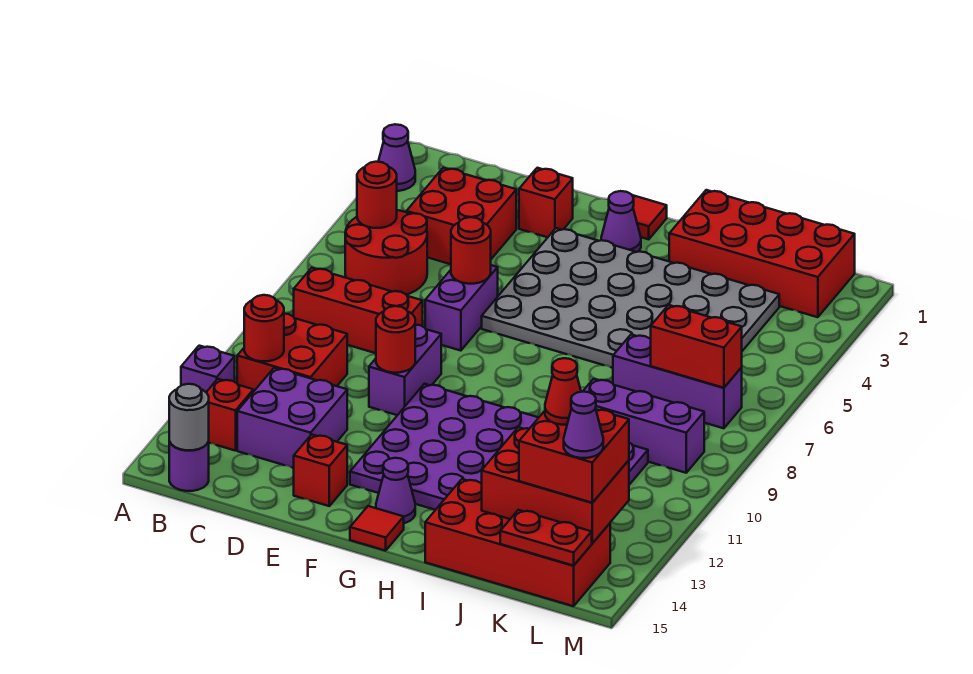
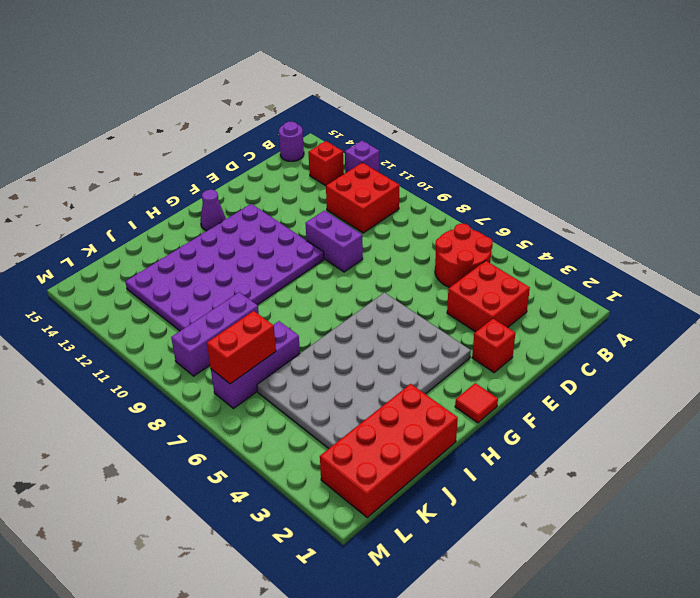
none -> purple cone A2 level 1
none -> red brick B8:D8 level 1
none -> purple brick C12:D13 level 1
none -> purple brick E6:E7 level 1

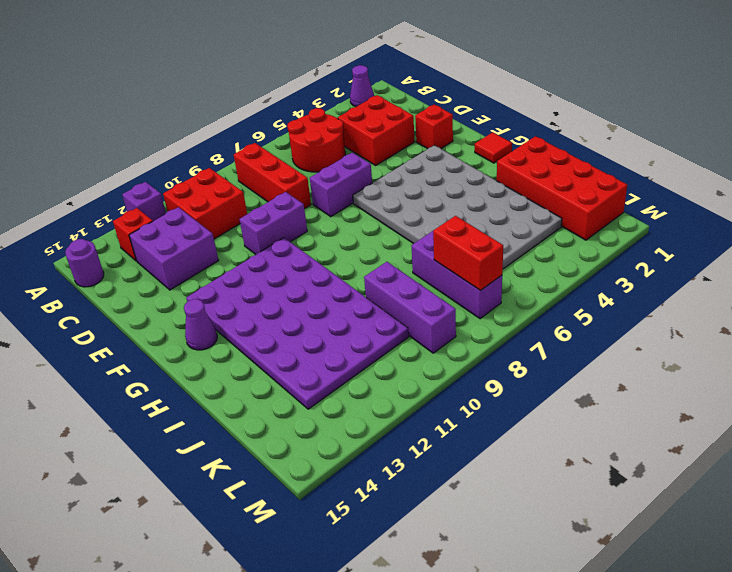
none -> red brick E14 level 1
none -> purple cone G2 level 1
none -> red tile G15 level 1
none -> red brick I14:L15 level 1

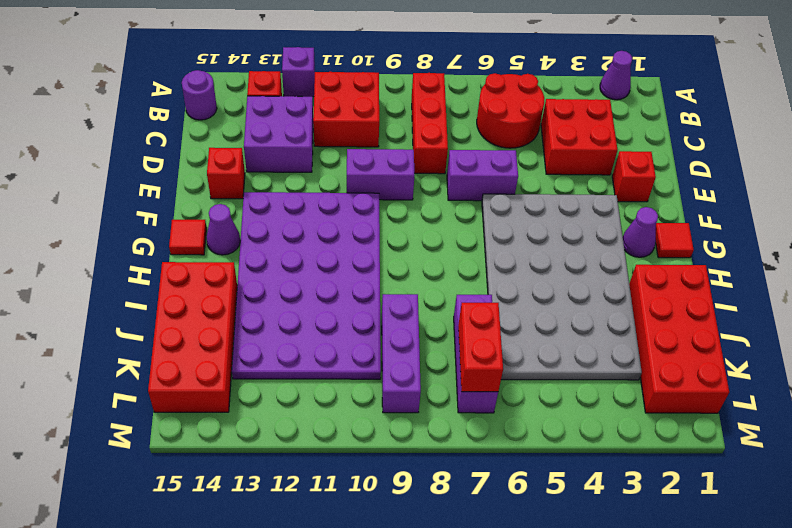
none -> red round brick B5 level 2
none -> red round brick B11 level 2
none -> grey round brick B15 level 2
none -> red round brick E6 level 2

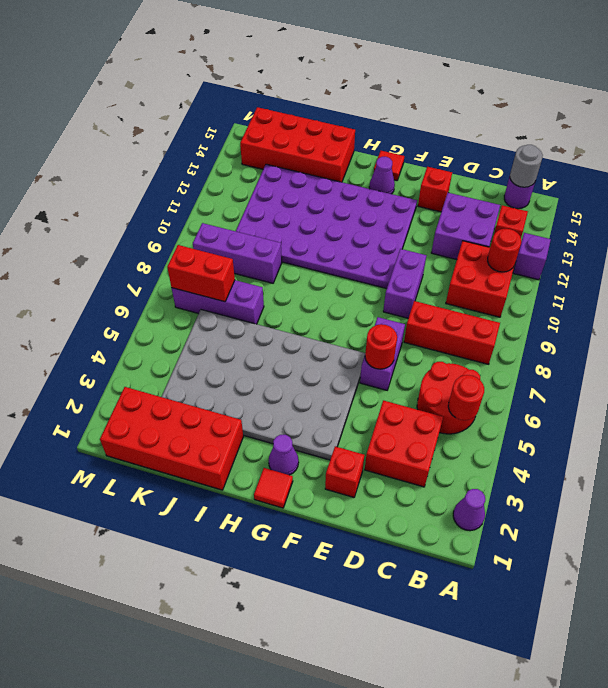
none -> red round brick E10 level 2
none -> red brick J13:L14 level 2
none -> red plate K15:L15 level 2
none -> red brick K13:L14 level 3

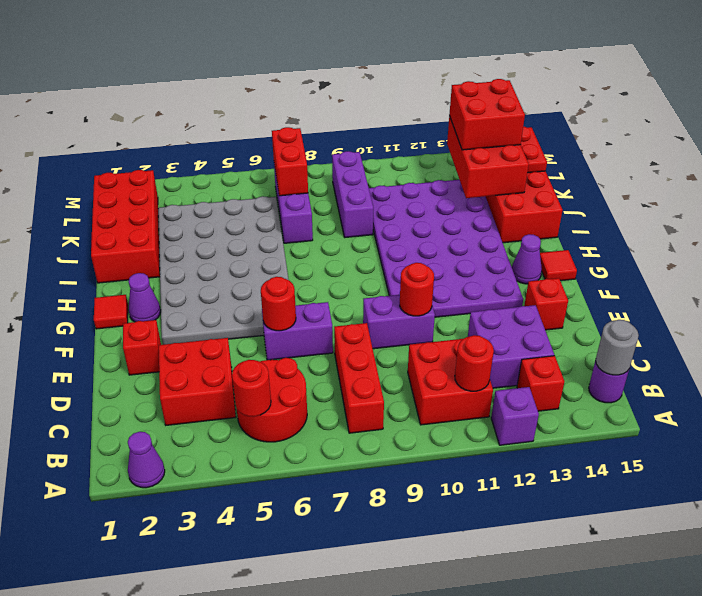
none -> red cone K13 level 4
none -> purple cone L14 level 4

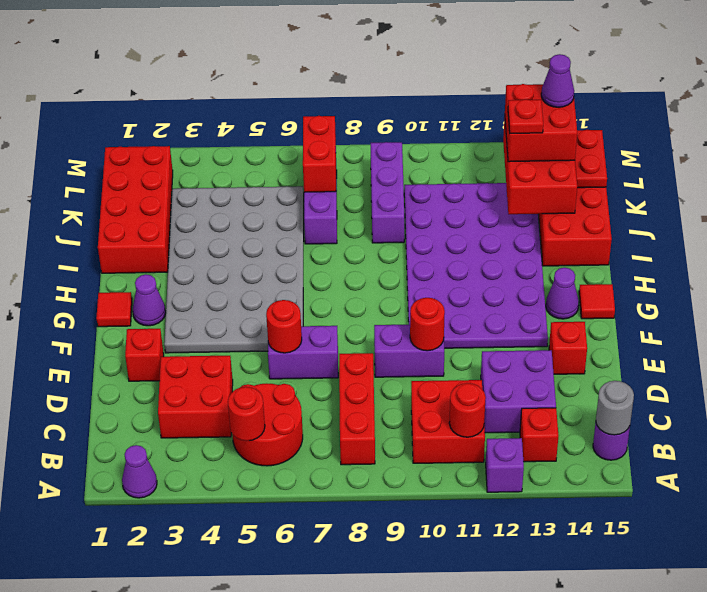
red plate K13 level 4 -> red cone K13 level 4

